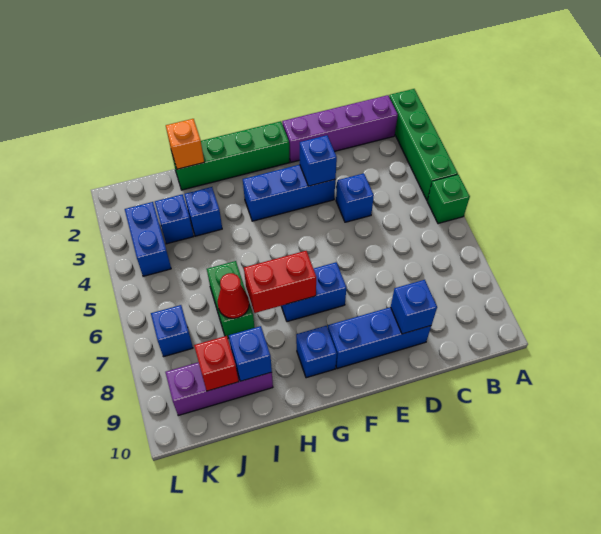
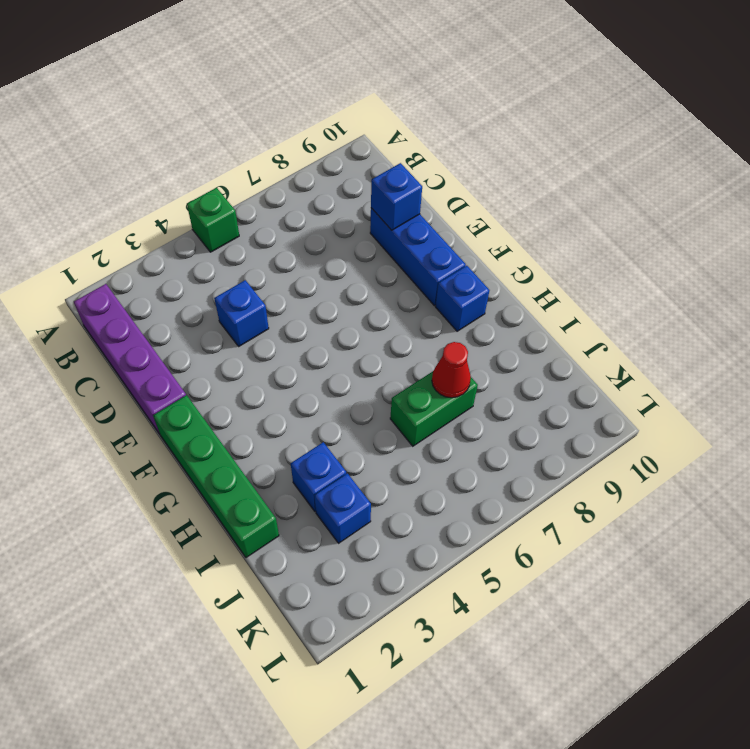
none -> green brick A1:A4 level 1
none -> blue brick E3:G3 level 1
none -> blue brick F7:G7 level 1

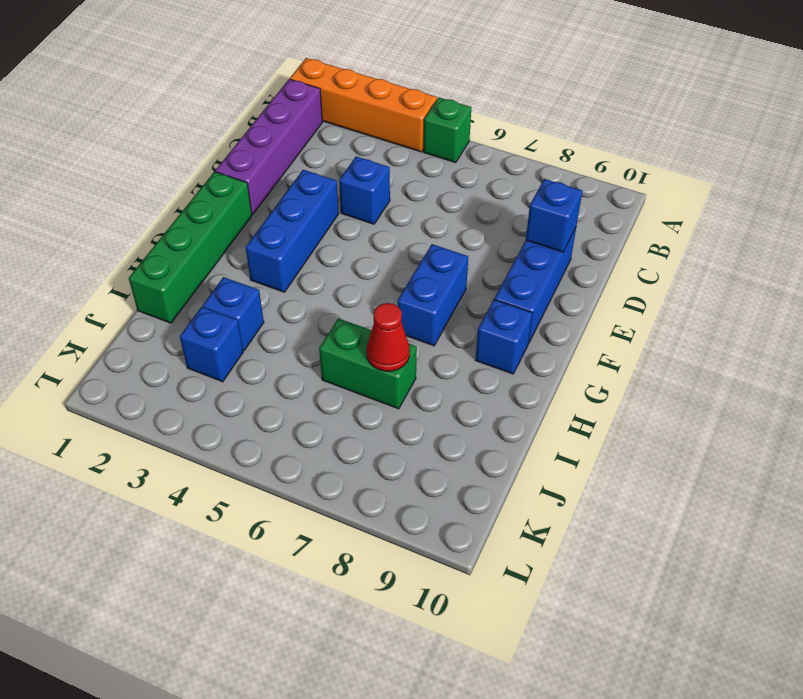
orange brick A1:A4 level 1 -> green brick A1:A4 level 1
none -> purple brick I9:K9 level 1
none -> blue brick K3:K4 level 1
none -> blue brick K7 level 1

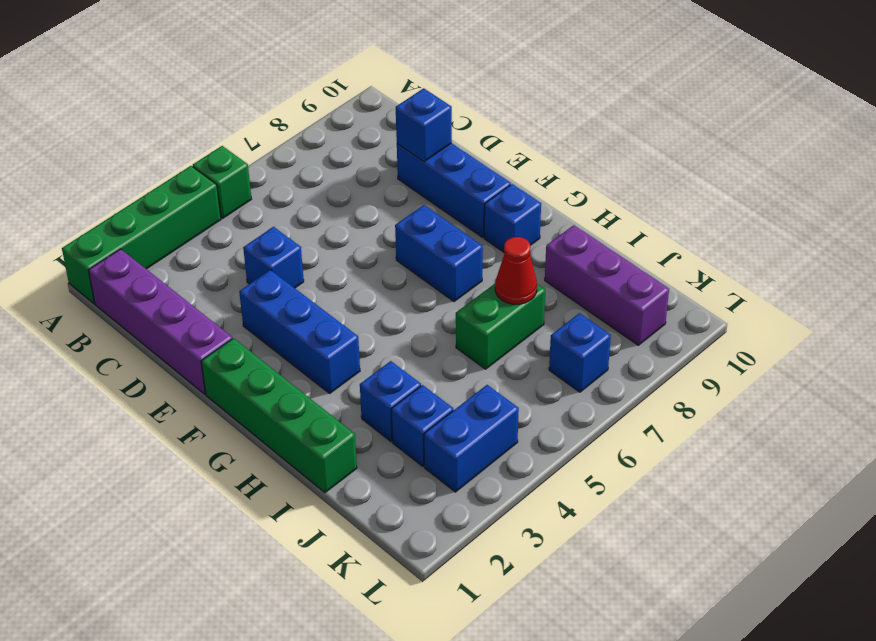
none -> blue brick E3 level 2
none -> red brick G7:H7 level 2
none -> orange brick I1 level 2

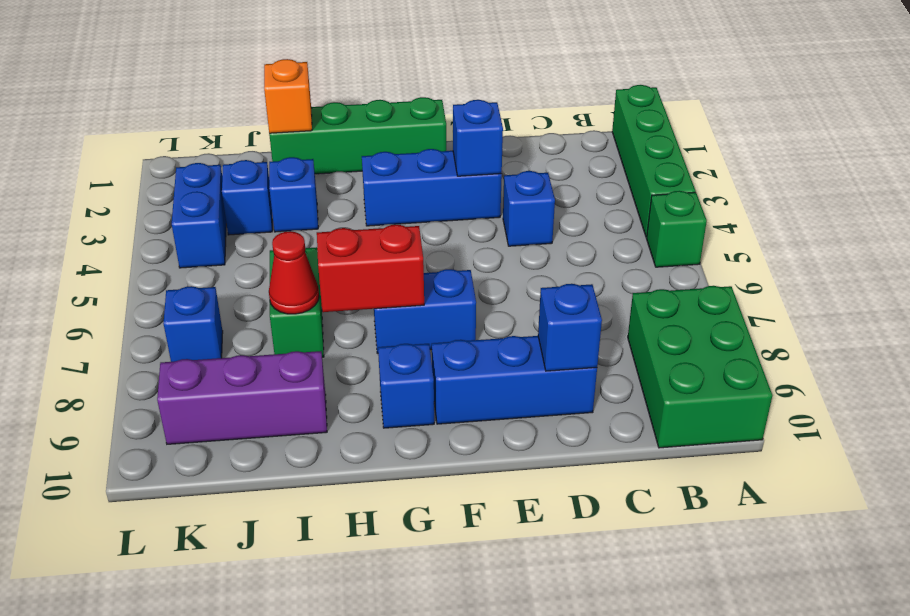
green brick A8:B10 level 1 -> none
none -> purple brick B1:E1 level 1
none -> blue brick I9 level 2
none -> red brick J9 level 2

